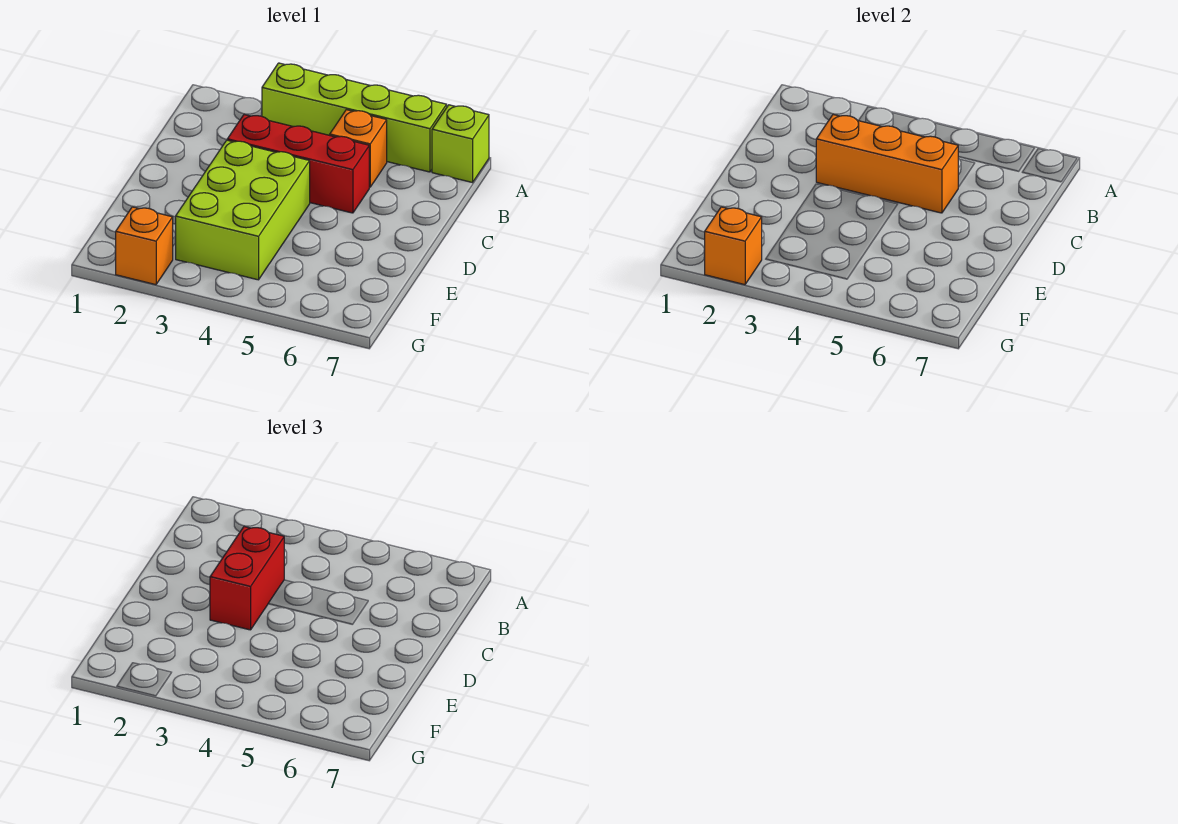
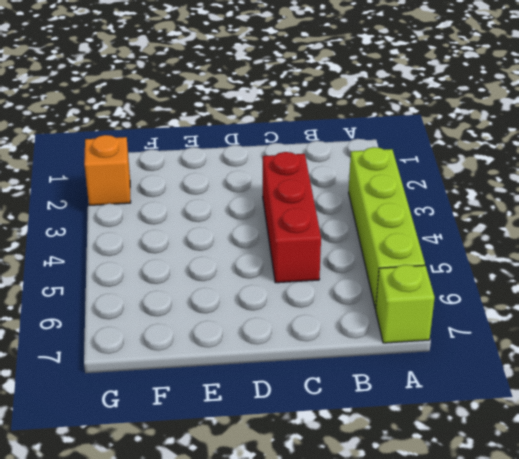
none -> orange brick B5 level 1
none -> lime brick D3:F4 level 1

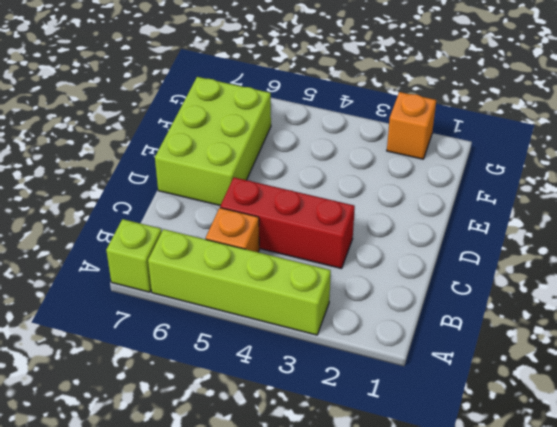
lime brick D6:F7 level 1 -> lime brick D3:F4 level 1
none -> orange brick C3:C5 level 2
none -> orange brick G2 level 2

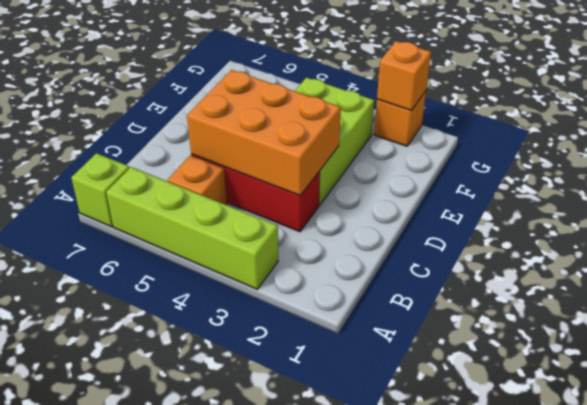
orange brick C3:D5 level 2 -> orange brick C3:C5 level 2
none -> red brick C3:D3 level 3

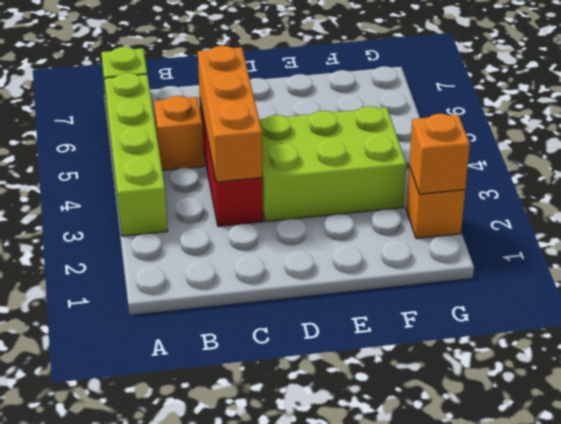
none -> red brick C3:D3 level 3

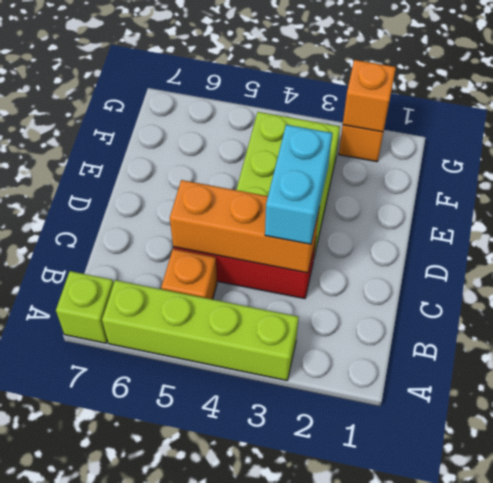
cyan brick C3:D3 level 3 -> red brick C3:D3 level 3

